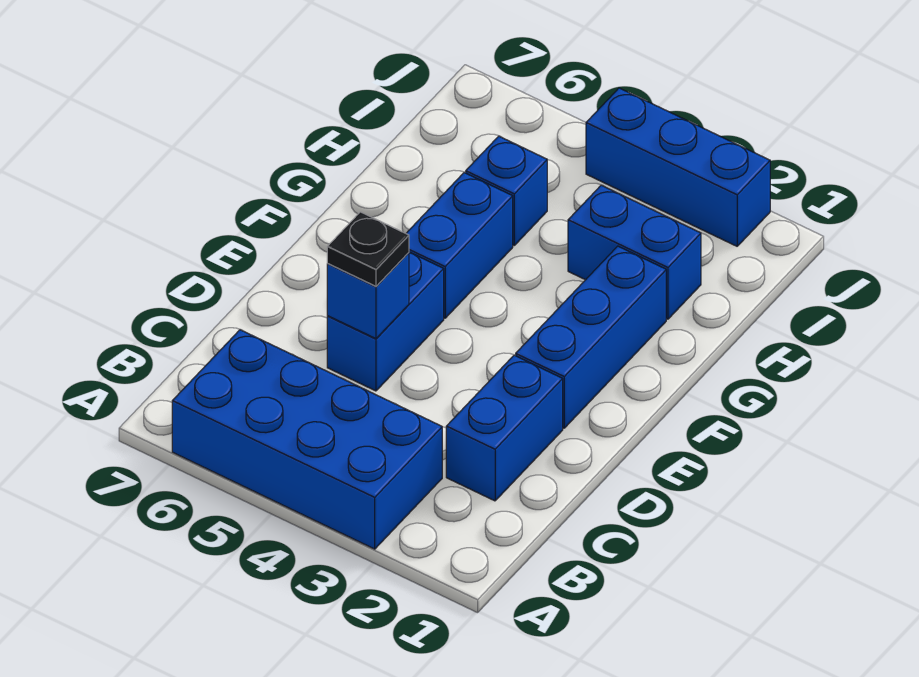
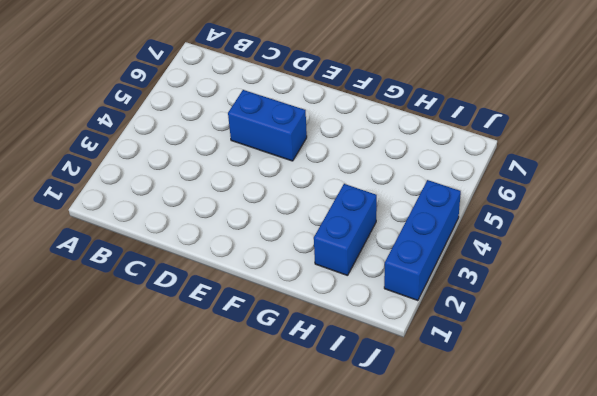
none -> blue brick A3:B6 level 1
none -> blue brick C2:D2 level 1

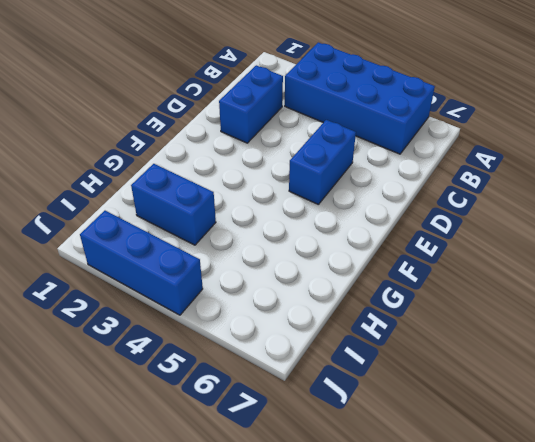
none -> blue brick E2:G2 level 1
none -> blue brick F5:G5 level 1

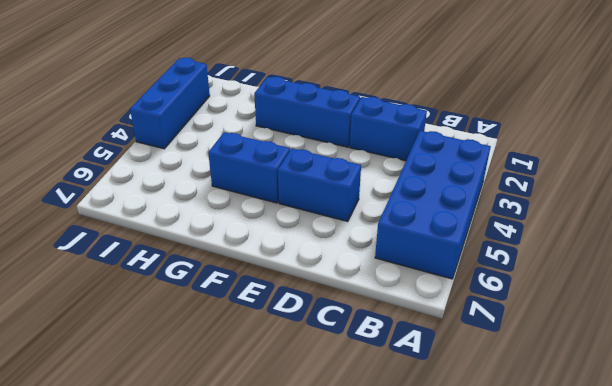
none -> blue brick H2:H3 level 1
none -> blue brick H5 level 1

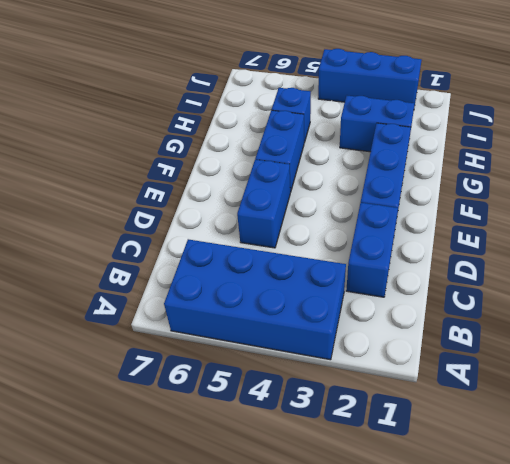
none -> blue brick D5 level 2
none -> black plate D5 level 3

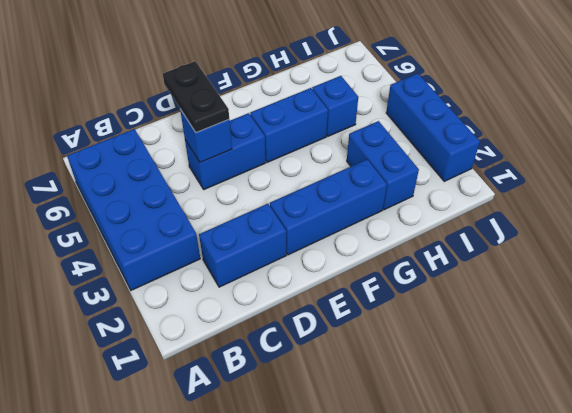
black plate D5:D6 level 3 -> black plate D5 level 3

